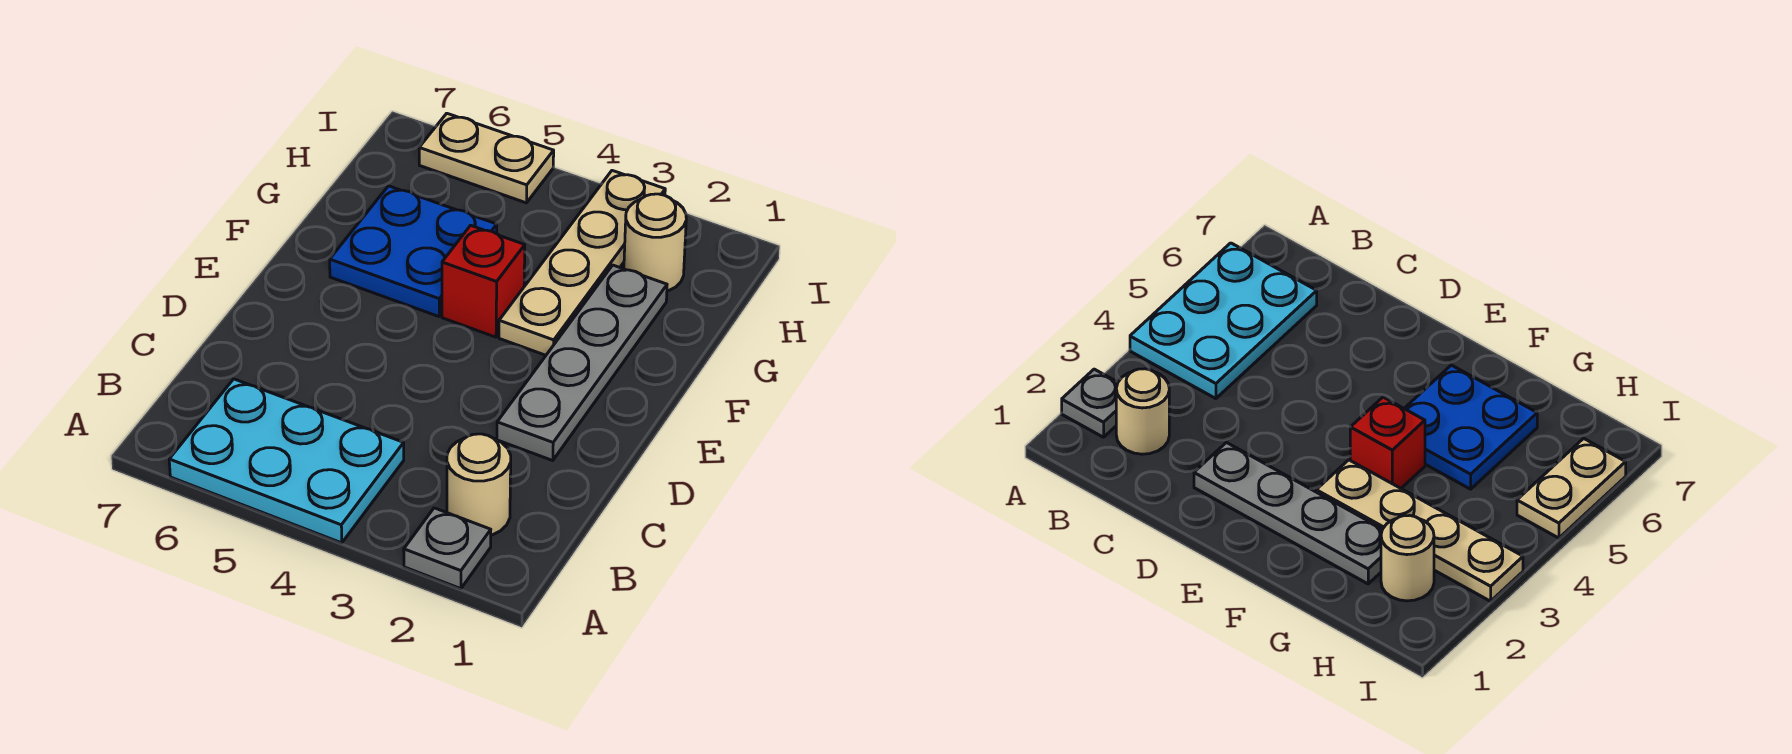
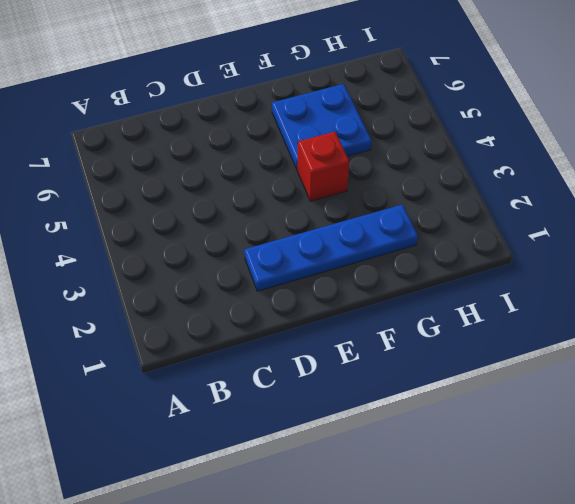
blue plate D2:G2 level 1 -> grey plate D2:G2 level 1
none -> grey plate A2 level 1
none -> cyan plate A4:B6 level 1

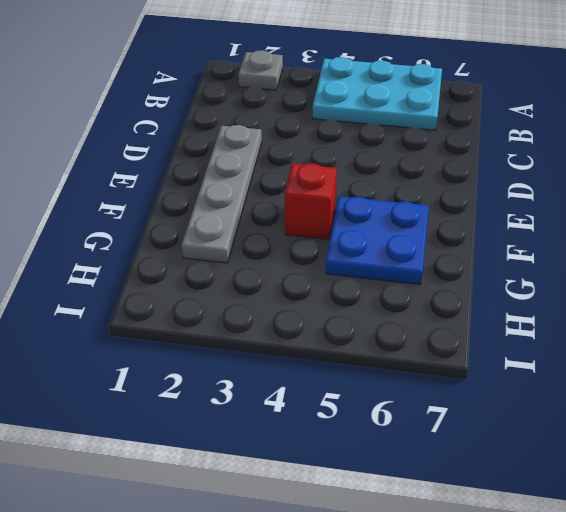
none -> tan round brick B2 level 1
none -> tan plate F3:I3 level 1

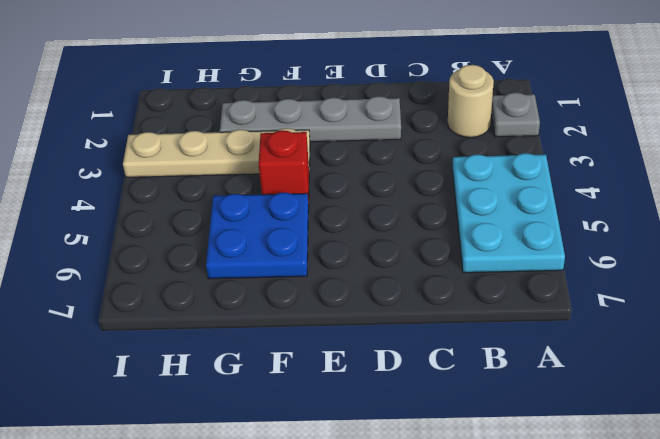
none -> tan round brick H2 level 1
none -> tan plate I5:I6 level 1

